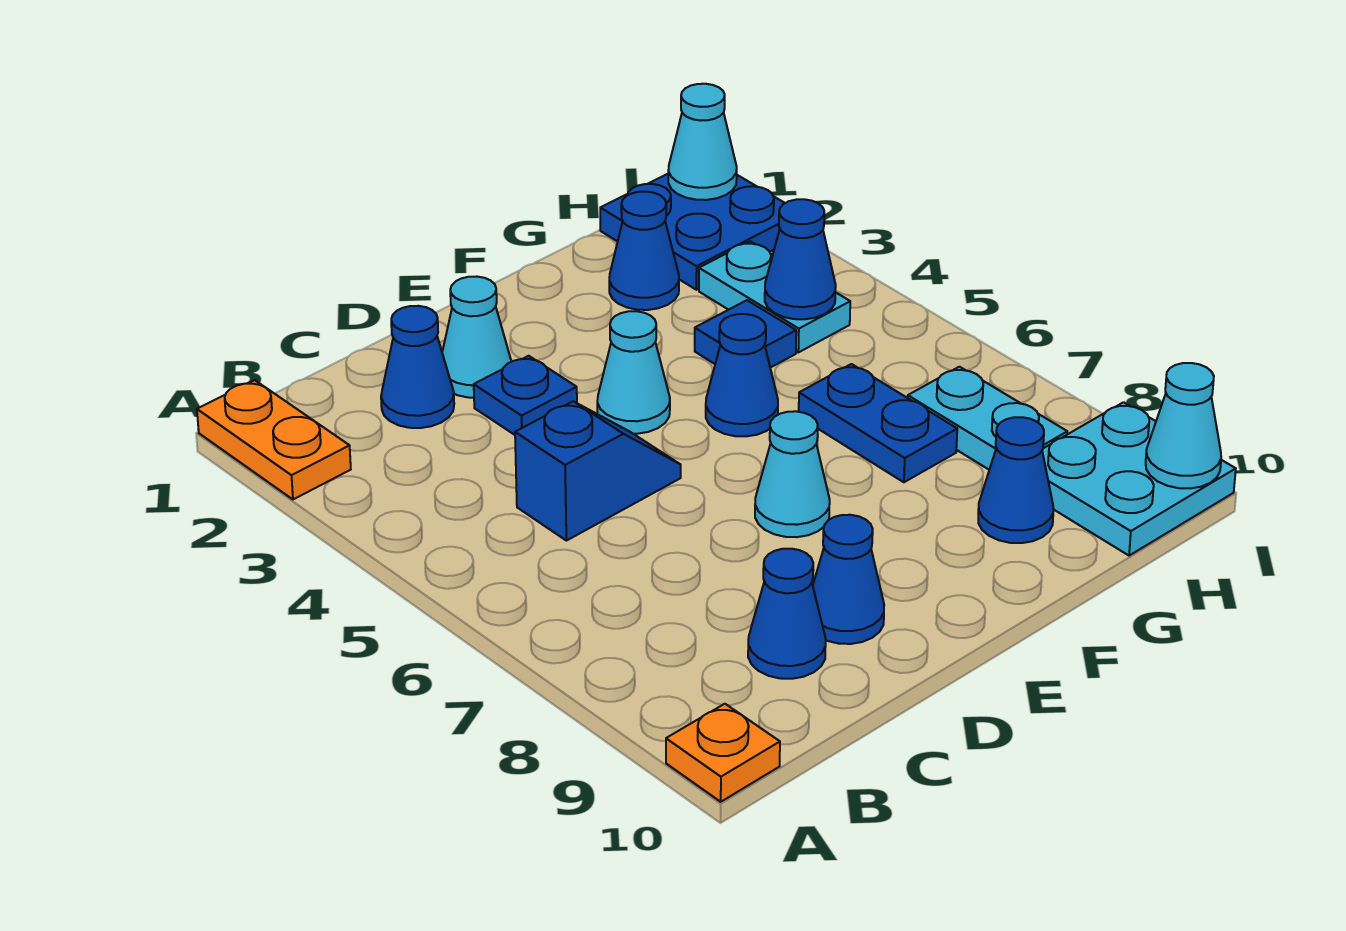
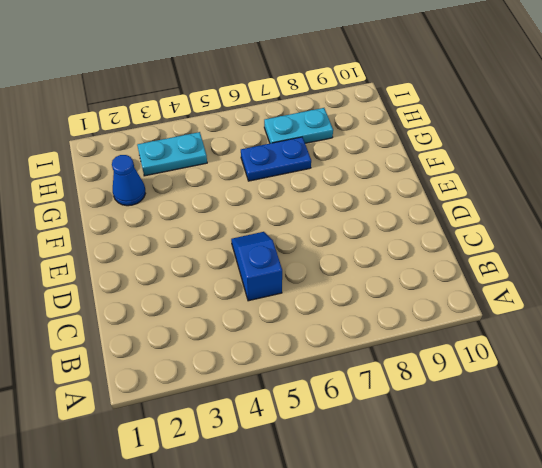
none -> orange plate A1:A2 level 1
none -> orange plate A10 level 1
none -> blue cone C2 level 1

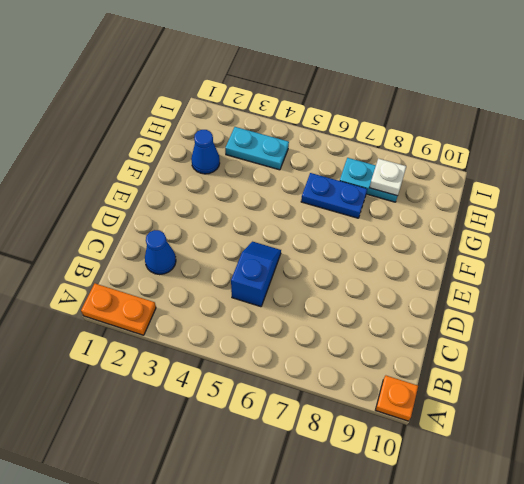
white plate H8 level 2 -> none
none -> blue cone C9 level 1
none -> cyan cone D2 level 1
none -> blue plate D3 level 1

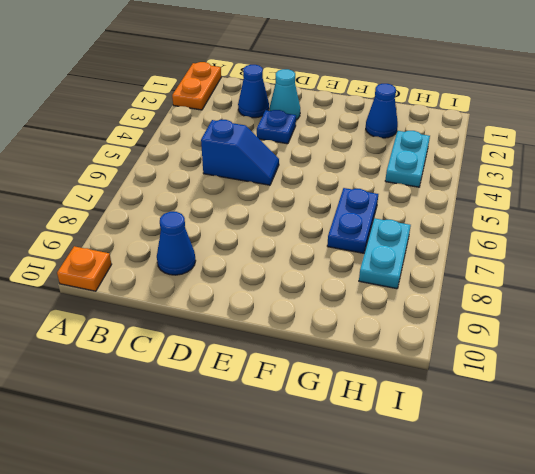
none -> blue cone D9 level 1
none -> cyan cone E4 level 1
none -> cyan cone E7 level 1

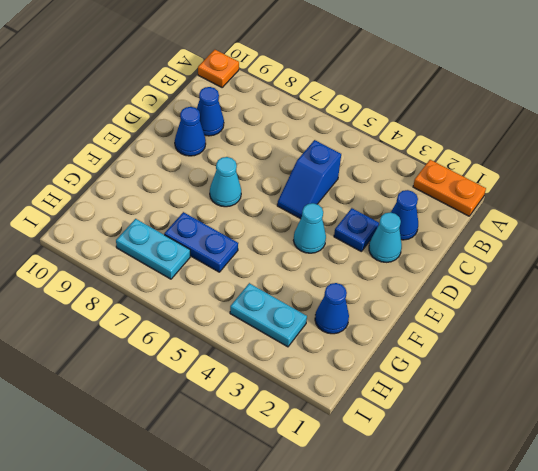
none -> blue cone F5 level 1
none -> blue tile G4 level 1
none -> blue cone G9 level 1

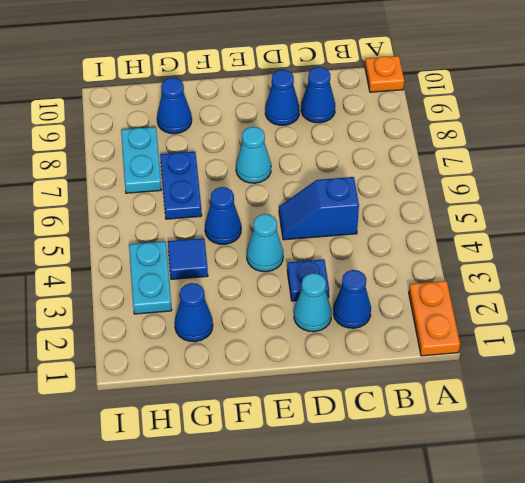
none -> blue plate H1:I2 level 1
none -> cyan plate H9:I10 level 1
none -> blue cone H4 level 2

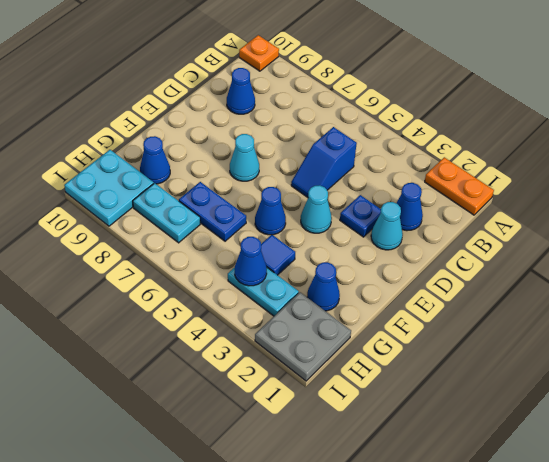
grey plate H1:I2 level 1 -> blue plate H1:I2 level 1
none -> blue cone D9 level 1
none -> cyan cone I1 level 2
none -> cyan cone I10 level 2

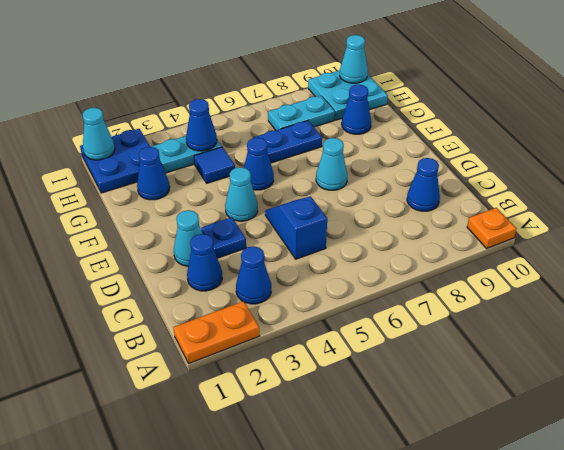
blue cone B3 level 1 -> blue cone D9 level 1

